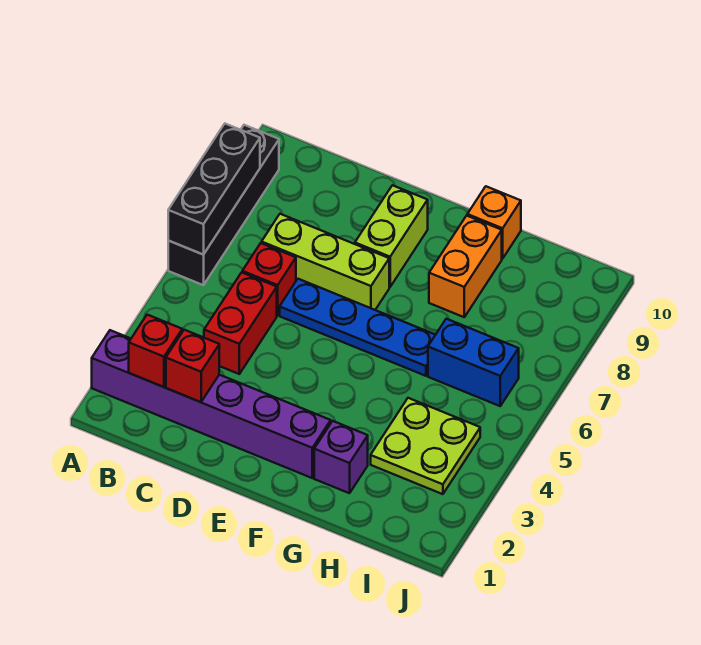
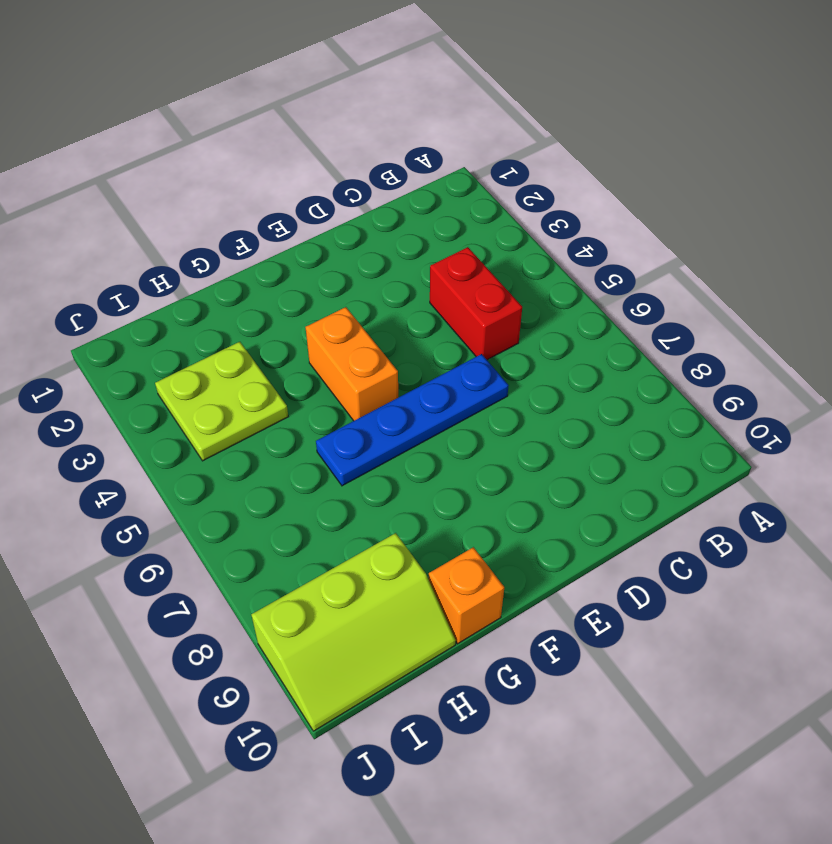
orange brick F4:F5 level 1 -> orange brick G8:G9 level 1
lime slope H9:J10 level 1 top 9 -> none
none -> purple brick A2:F2 level 1
none -> black brick A6:A9 level 1
none -> red brick C6 level 1

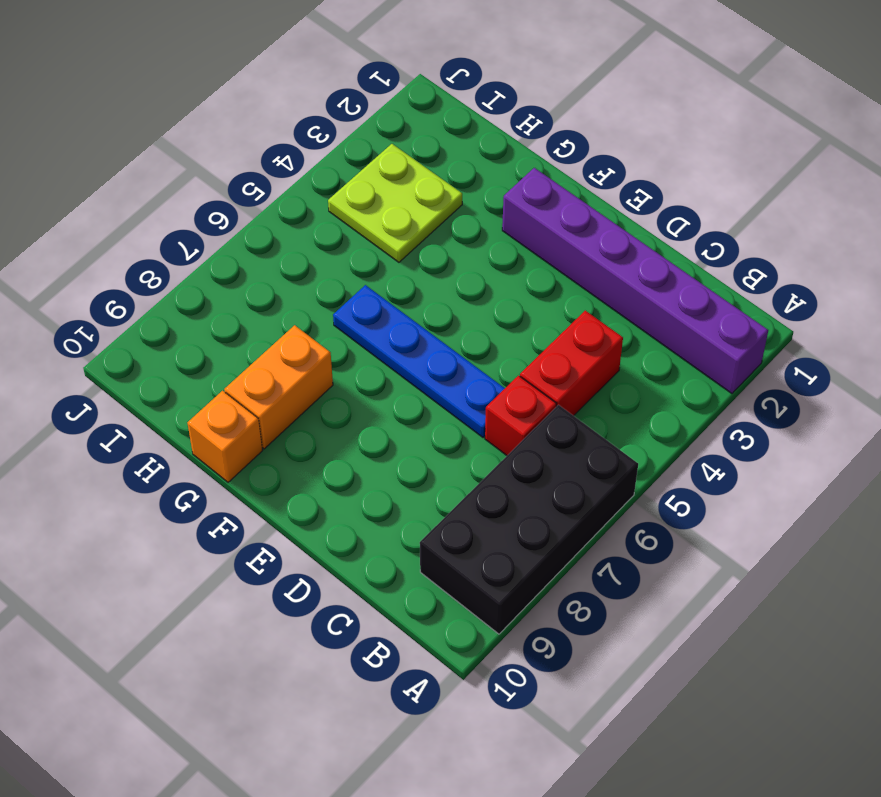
black brick A6:B9 level 1 -> black brick A6:A9 level 1
none -> lime brick C7:E7 level 1
none -> lime brick E8:E9 level 1
none -> purple brick G2 level 1

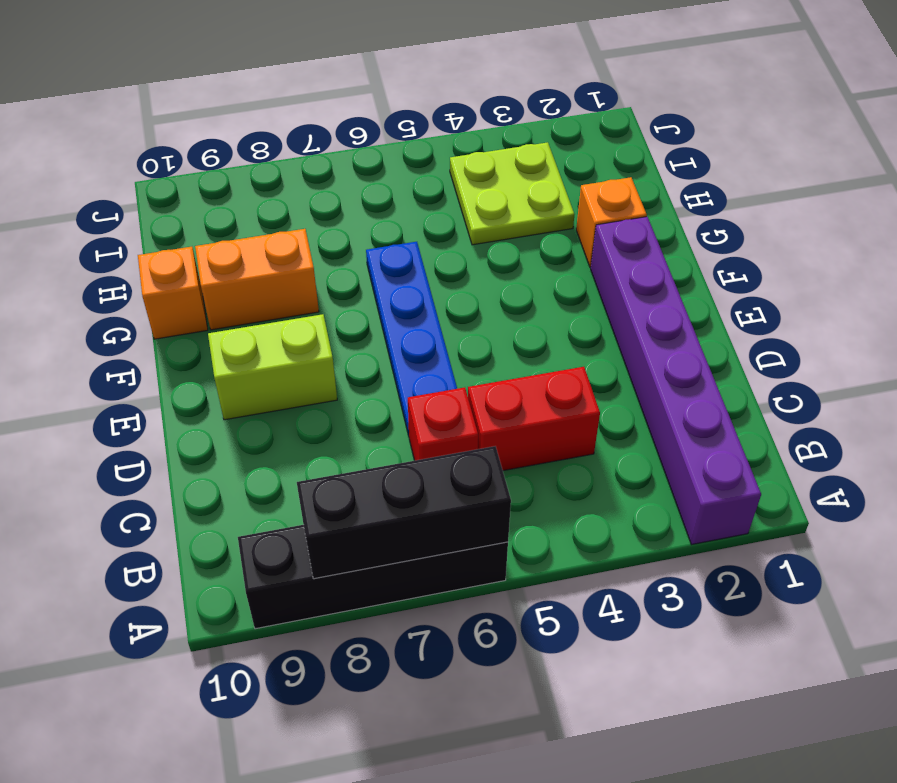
orange brick G2 level 1 -> purple brick G2 level 1
none -> lime brick C7:E7 level 1
none -> blue brick H6:I6 level 1
none -> red brick B2 level 2

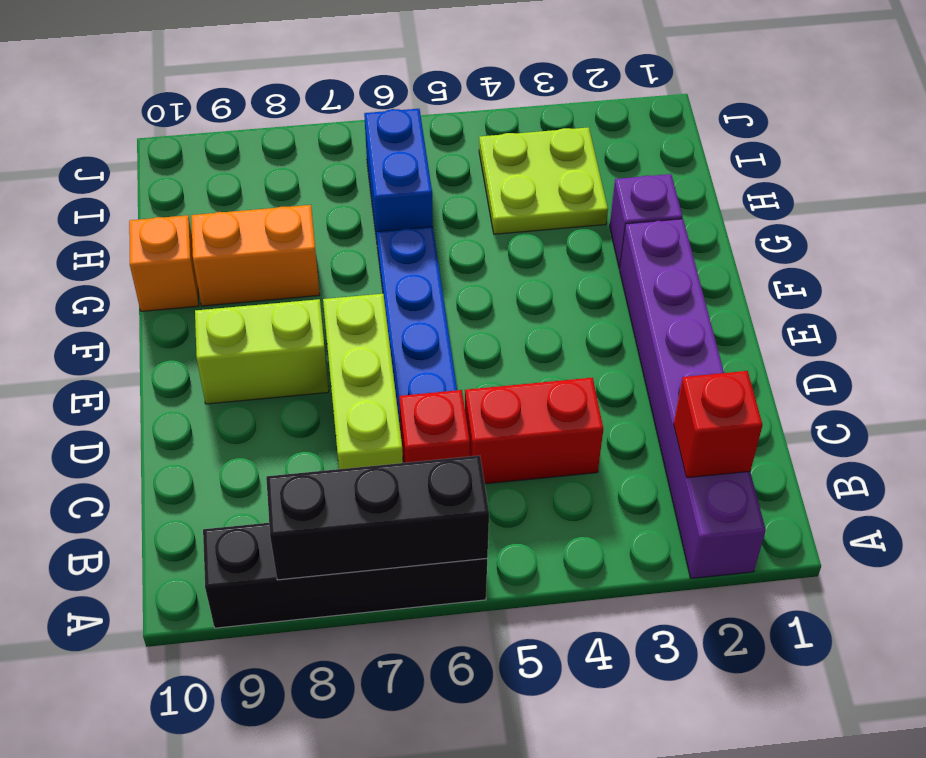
none -> red brick C2 level 2

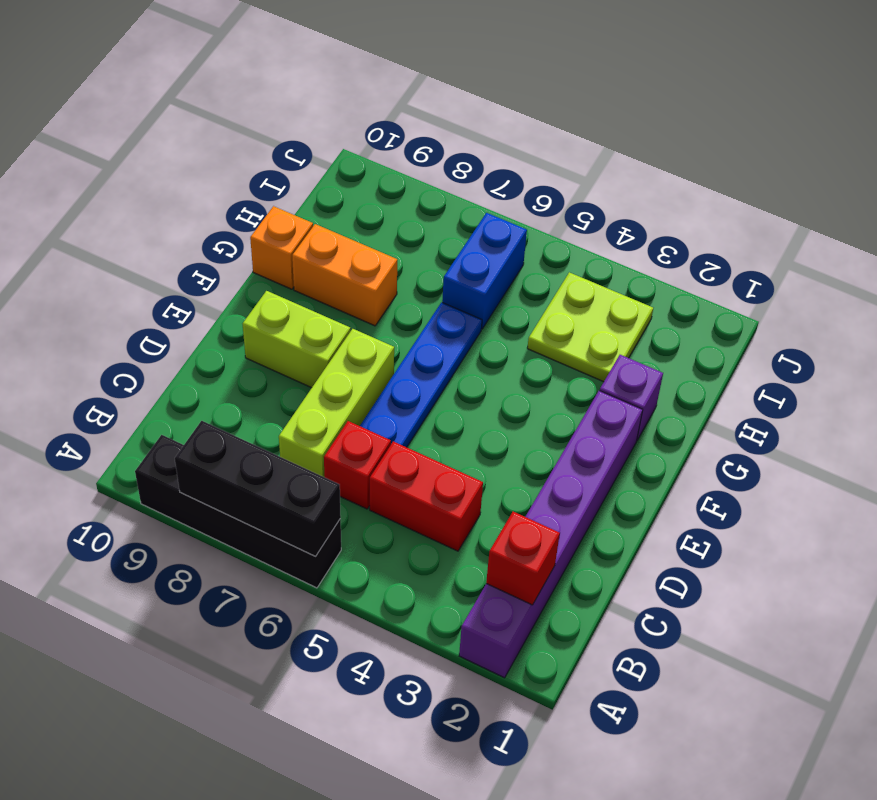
none -> red brick C2 level 2

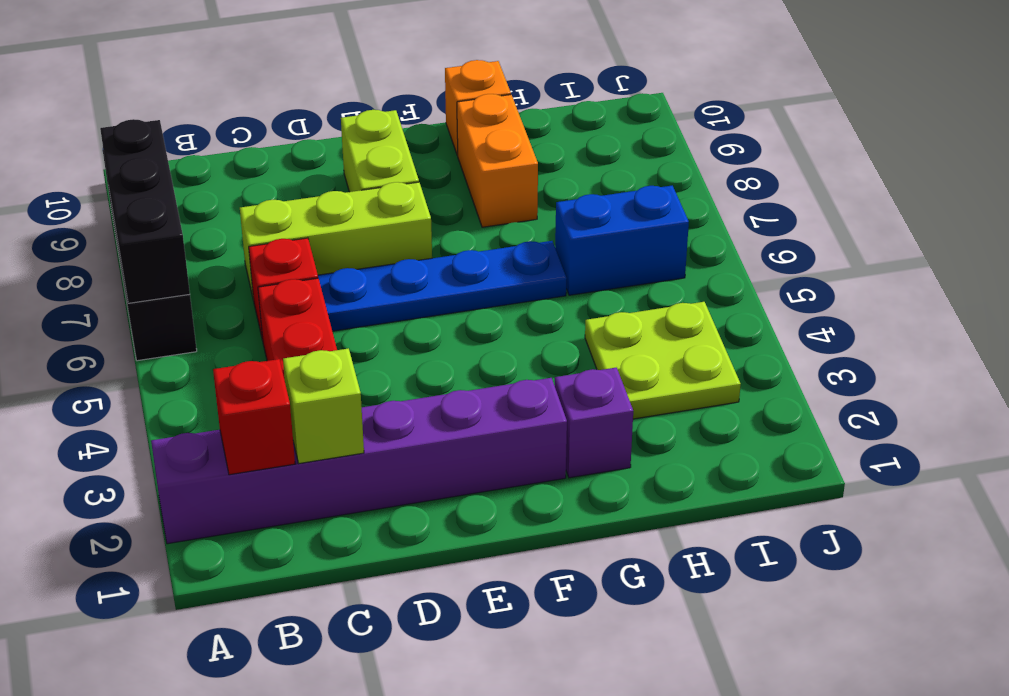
lime brick C2 level 2 -> red brick C2 level 2

